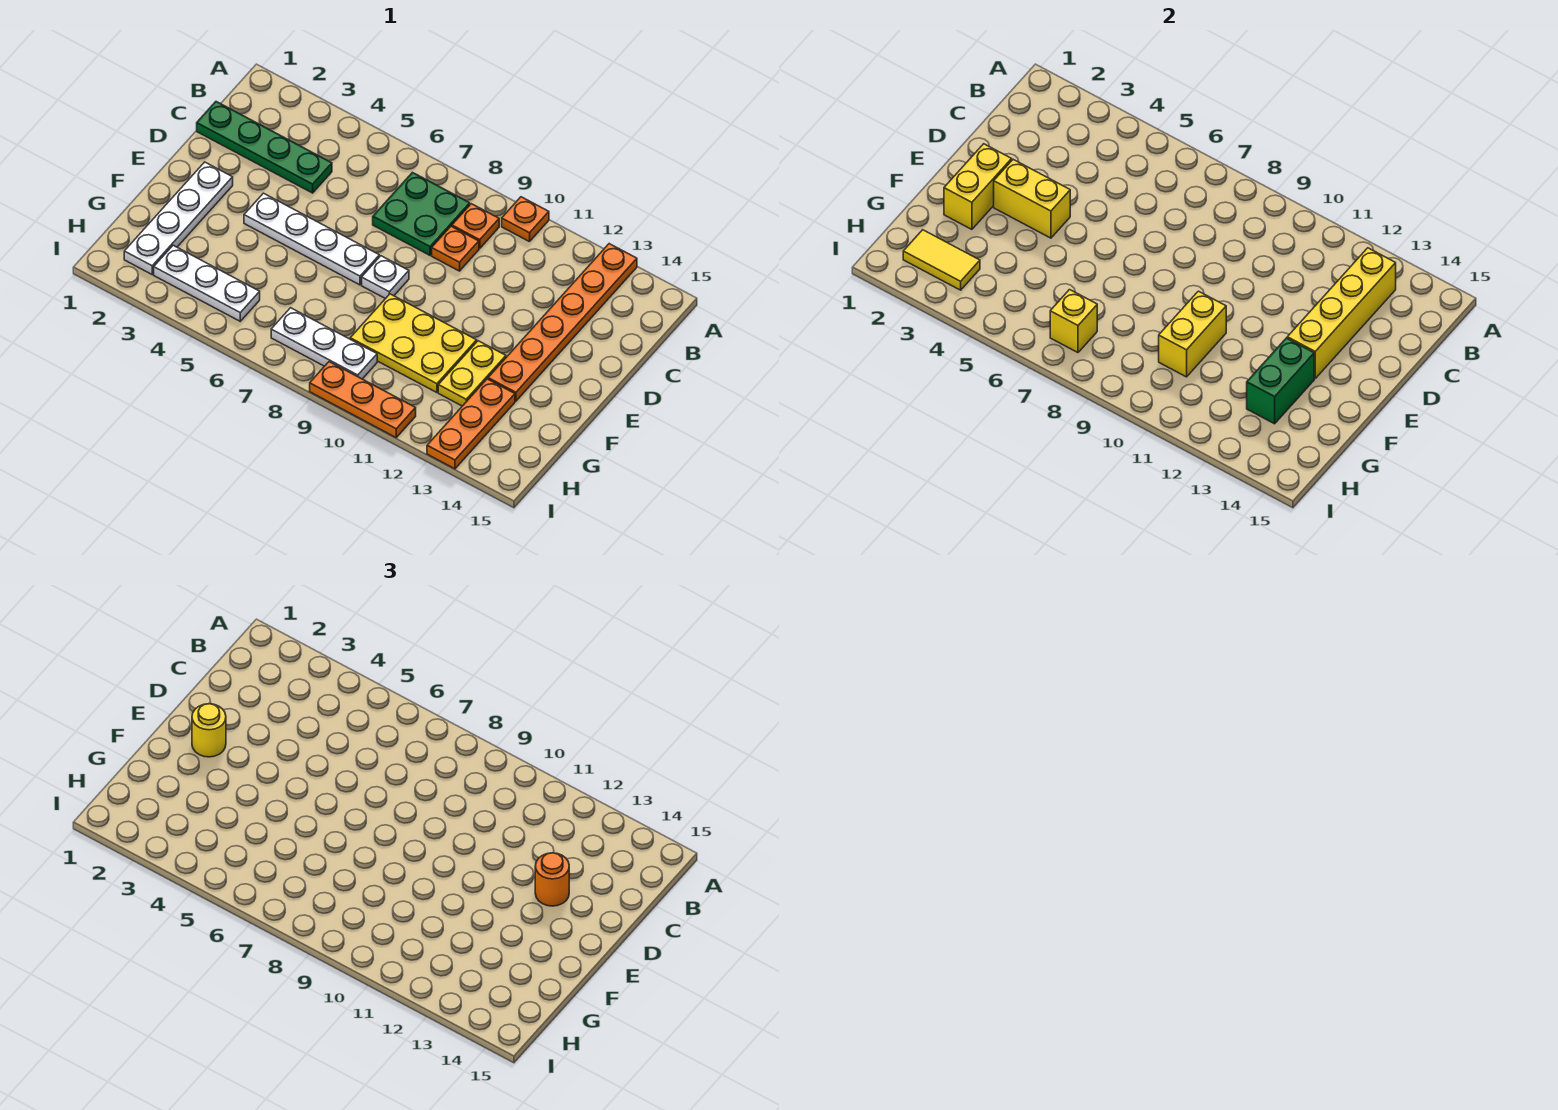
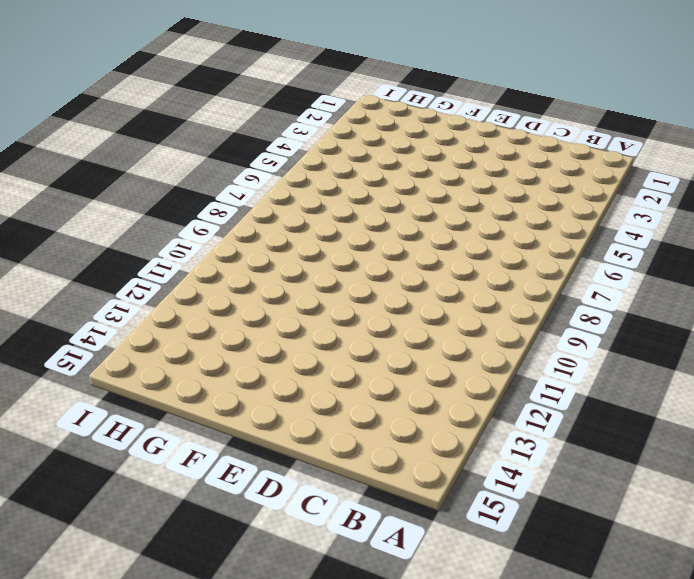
none -> orange plate A10 level 1
none -> orange plate A13:F13 level 1
none -> green plate B7:C8 level 1

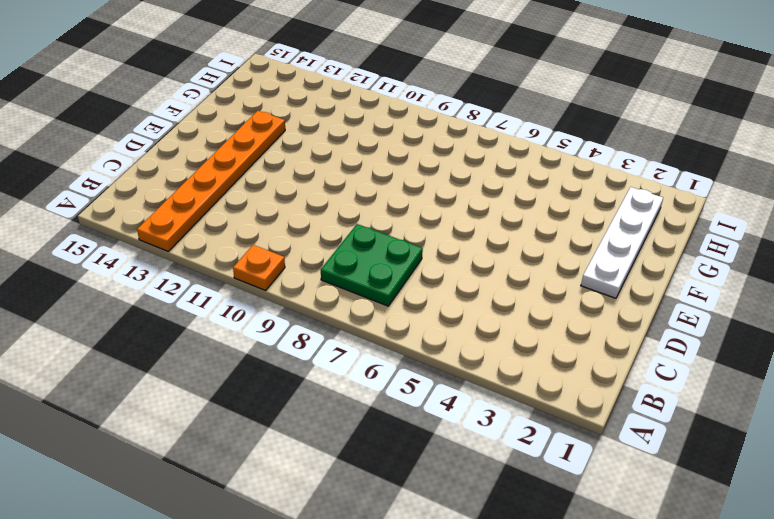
none -> orange plate B9 level 1
none -> green plate C1:C4 level 1
none -> orange plate C9 level 1

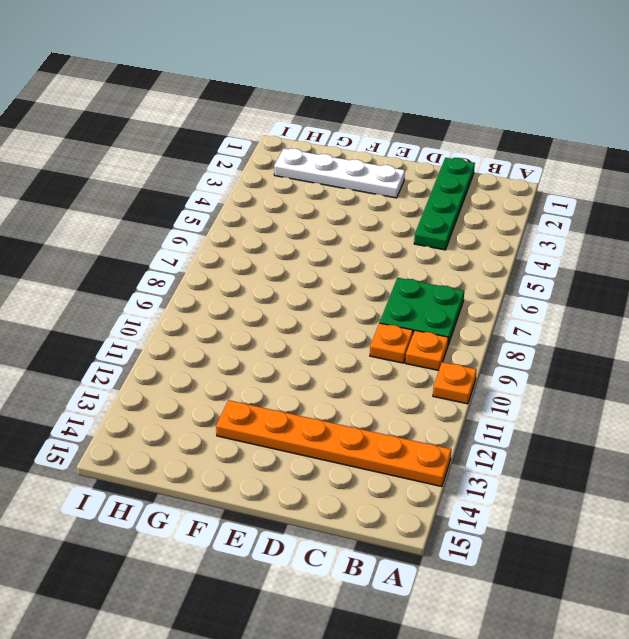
none -> white plate E4:E7 level 1
none -> white plate E8 level 1
none -> yellow plate F9:G11 level 1

